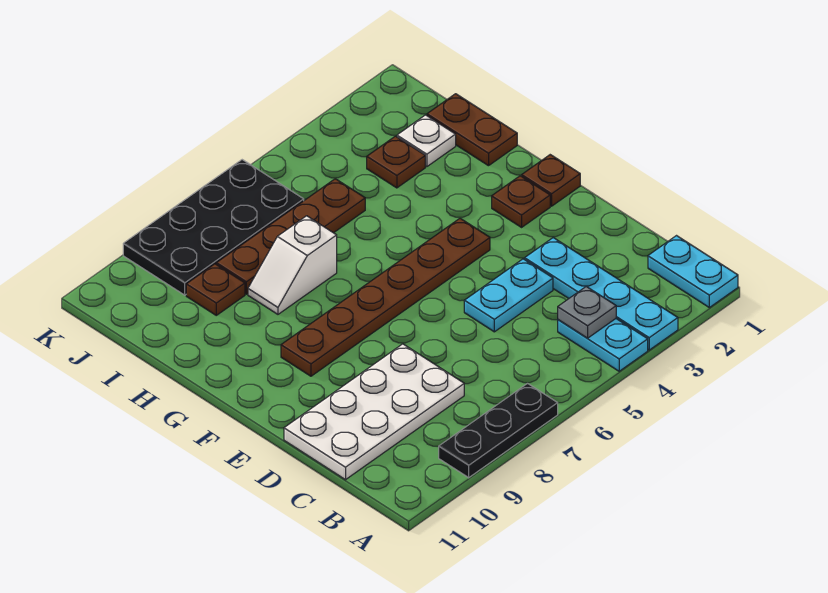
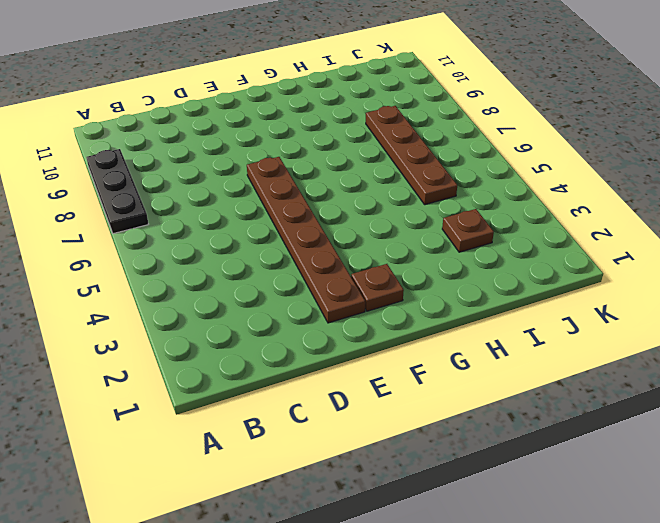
brown plate E2:E7 level 1 -> brown plate F4:F9 level 1
none -> cyan plate A1:B1 level 1
none -> cyan plate A3:D3 level 1
none -> cyan plate A4:B4 level 1

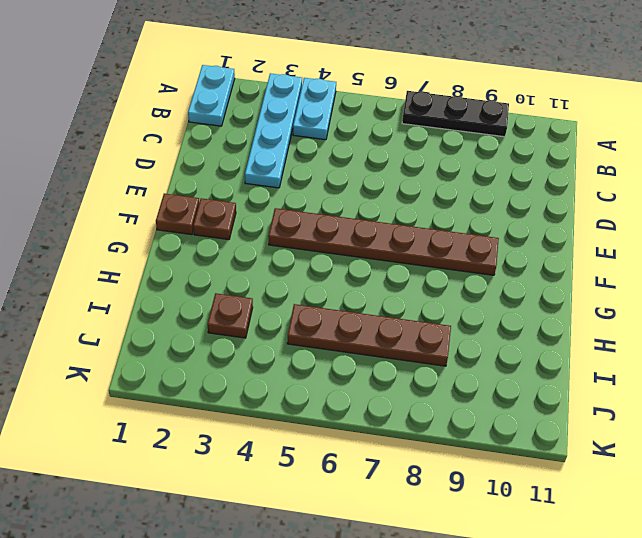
none -> white plate C8:D11 level 1
none -> cyan plate D4:D5 level 1
none -> brown plate H1:I1 level 1

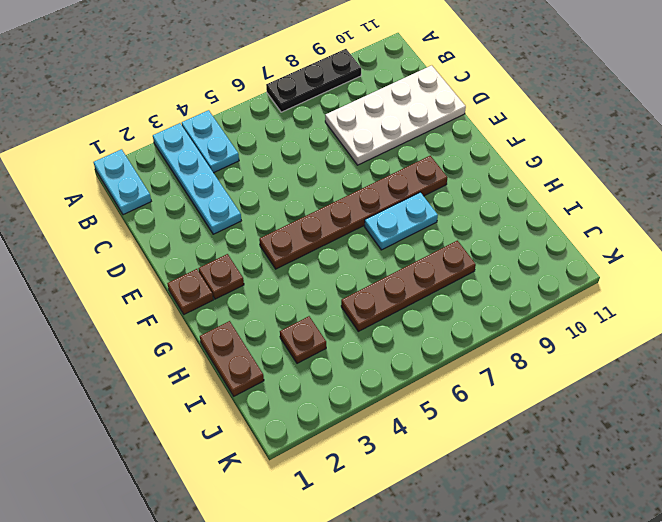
cyan plate G7:G8 level 1 -> cyan plate D4:D5 level 1
none -> white slope H7:H8 level 1 top 7
none -> white plate I2 level 1
none -> brown plate I9 level 1

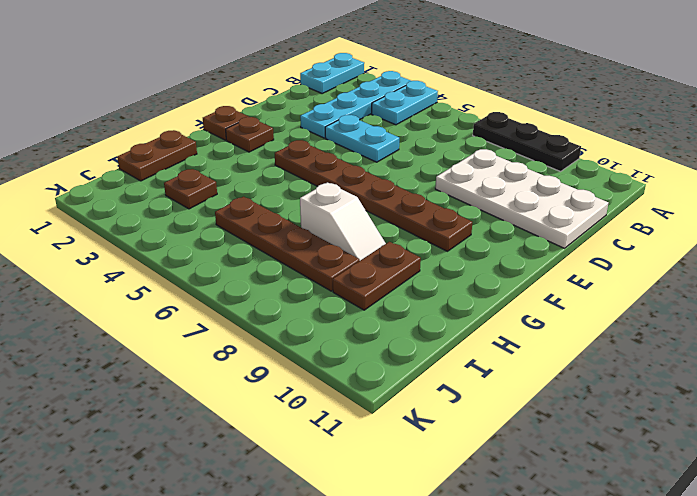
brown plate H9:I9 level 1 -> brown plate I9 level 1
none -> white plate I2 level 1
none -> black plate J6:K9 level 1
none -> grey plate B4 level 2

